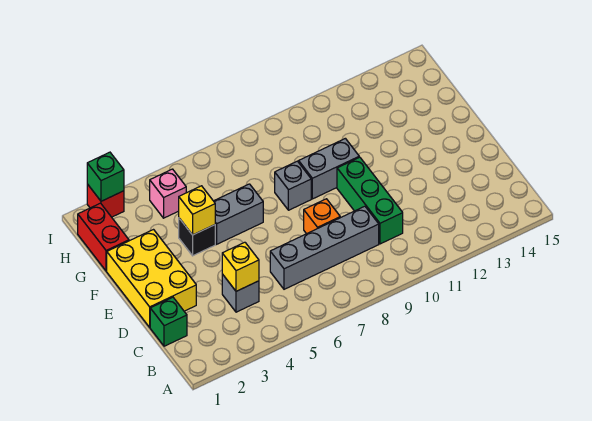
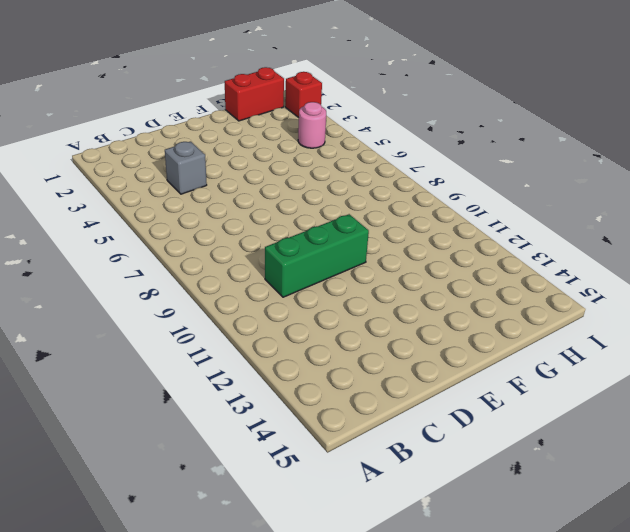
pink round brick H4 level 1 -> pink brick H4 level 1
none -> green brick C1 level 1
none -> grey brick C6:C9 level 1
none -> yellow brick D1:F2 level 1

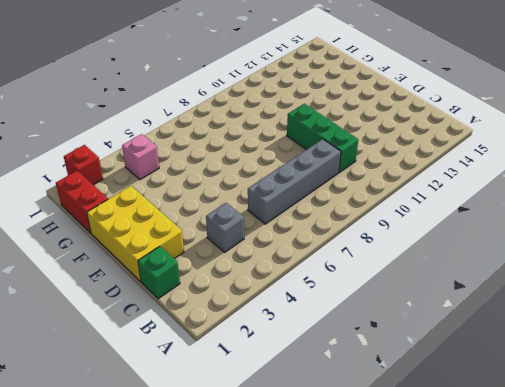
none -> orange brick D8 level 1
none -> black brick F4 level 1
none -> grey brick F5:F6 level 1

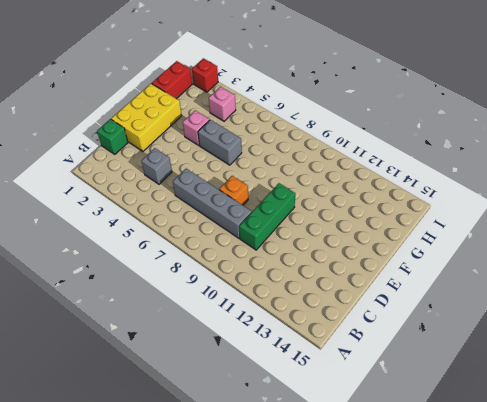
pink brick F4 level 1 -> black brick F4 level 1
none -> grey brick F8 level 1
none -> grey brick F9:F10 level 1
none -> yellow brick C4 level 2

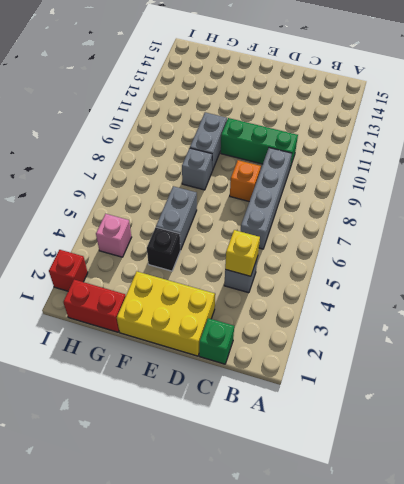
none -> yellow brick F4 level 2
none -> green brick I2 level 2

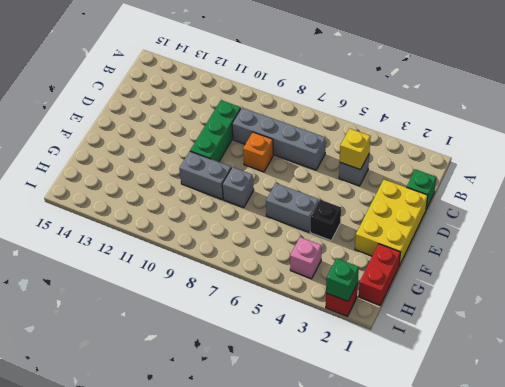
none -> yellow brick F4 level 2

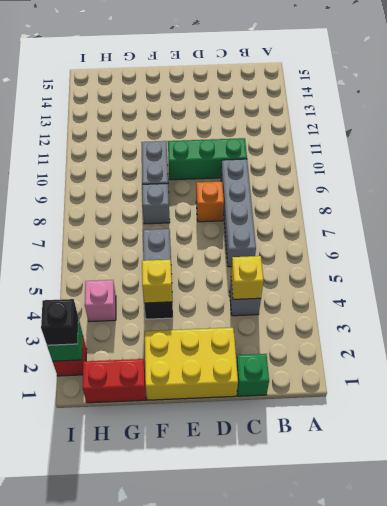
black brick I2 level 3 -> none

